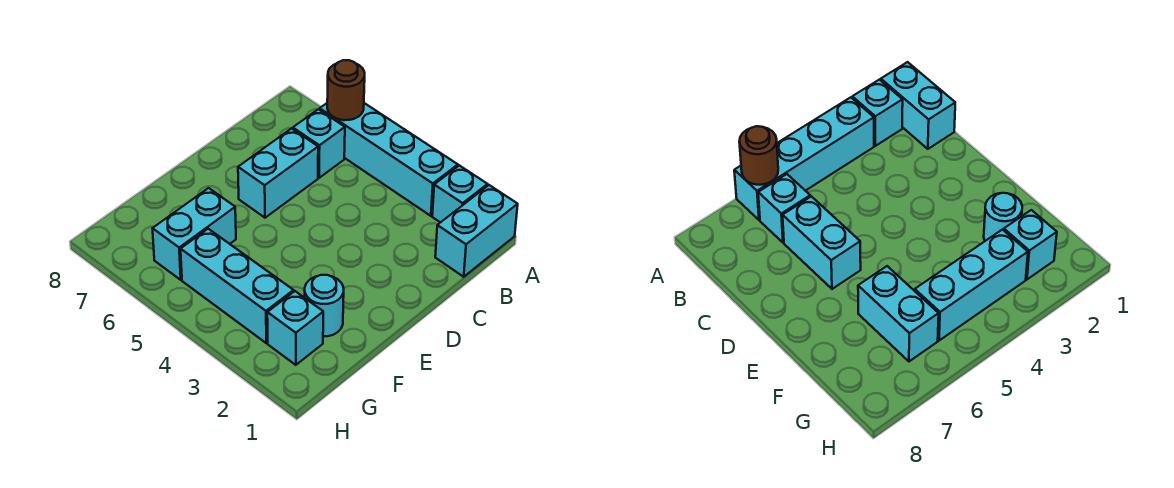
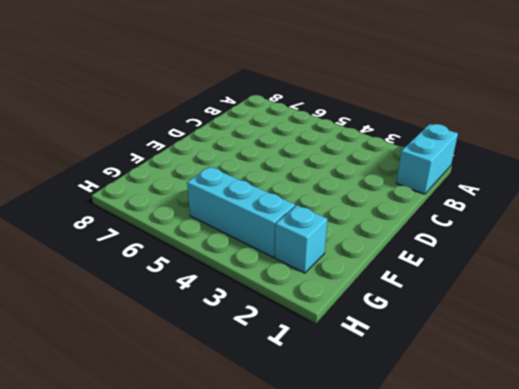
none -> cyan brick A2 level 1
none -> cyan brick A3:A6 level 1

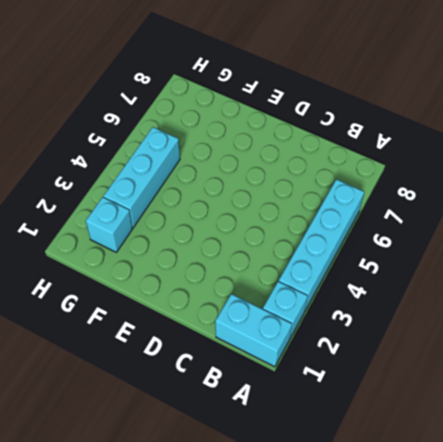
none -> cyan brick B6 level 1
none -> cyan brick C6:D6 level 1

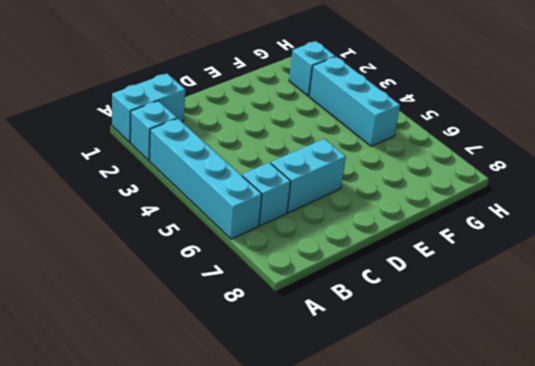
none -> cyan round brick F2 level 1
none -> cyan brick F6:G6 level 1

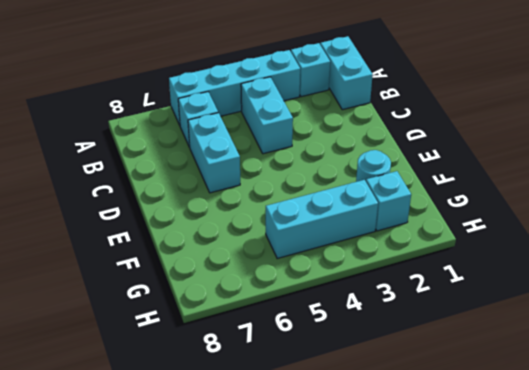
cyan brick B4:C4 level 1 -> cyan brick F6:G6 level 1
none -> brown round brick A6 level 2

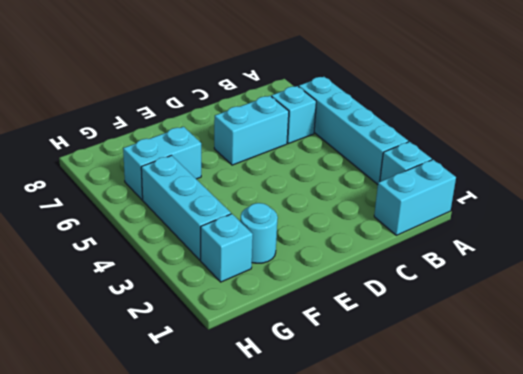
none -> brown round brick A6 level 2

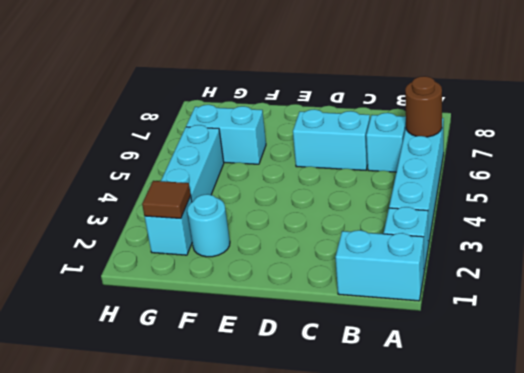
brown tile G2 level 2 -> none

